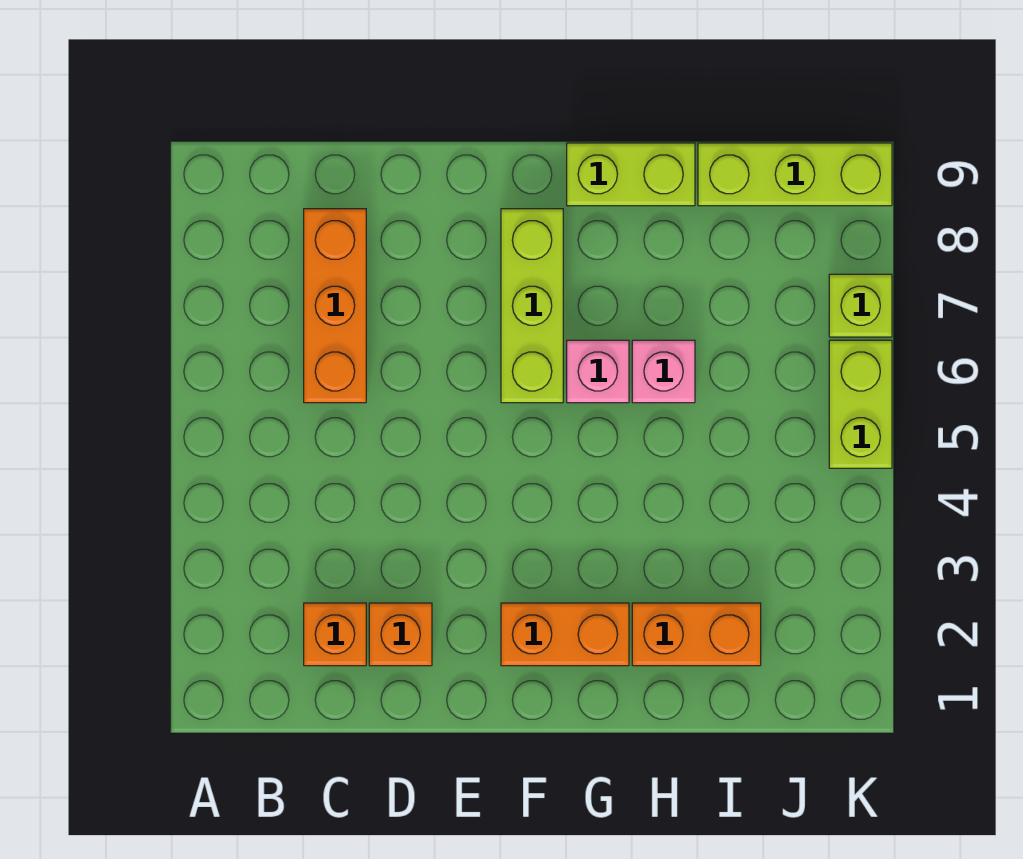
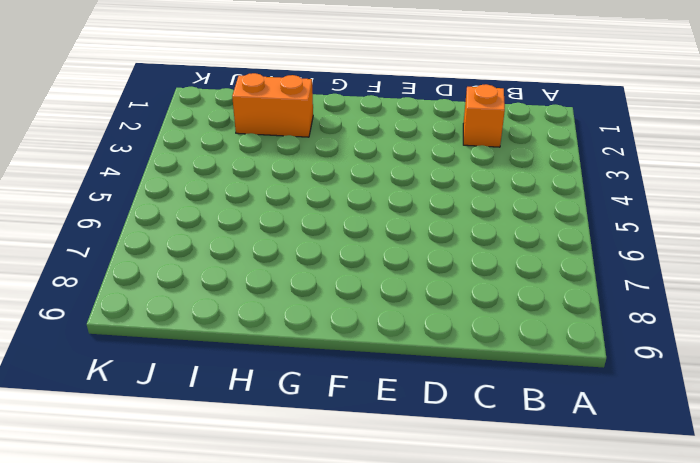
none -> orange brick C6:C8 level 1
none -> orange brick D2 level 1
none -> orange brick F2:G2 level 1

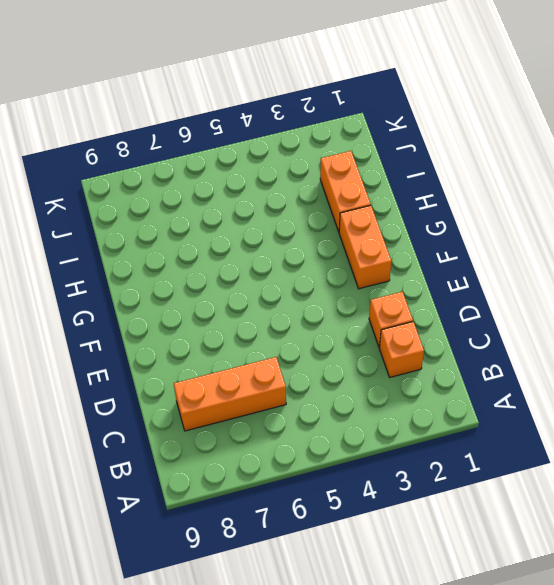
none -> lime brick F6:F8 level 1
none -> pink brick G6 level 1
none -> lime brick G9:H9 level 1

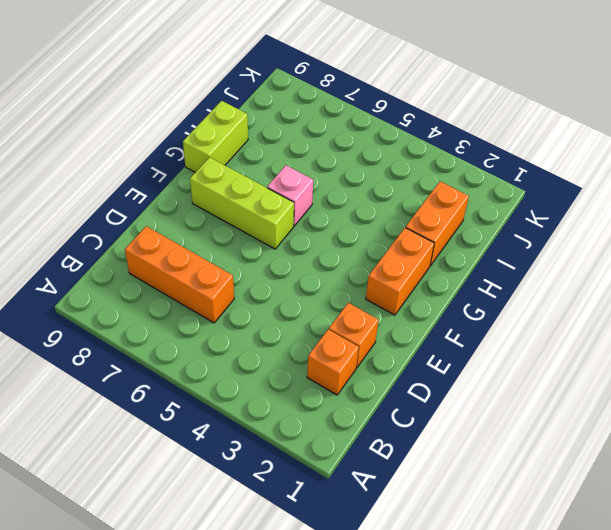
none -> pink brick H6 level 1
none -> lime brick I9:K9 level 1
none -> lime brick K5:K6 level 1

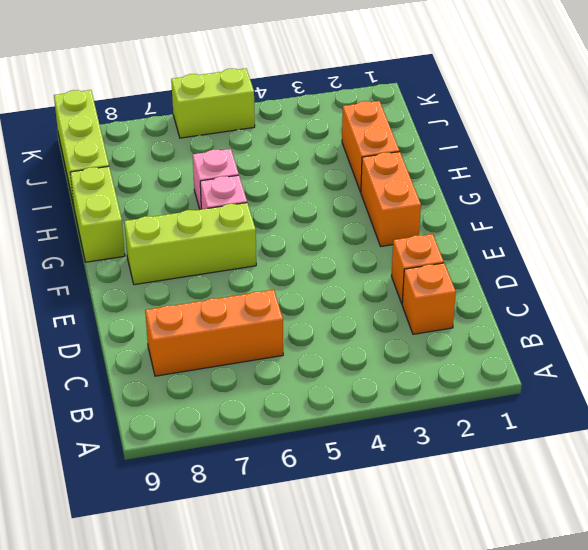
none -> lime brick K7 level 1

